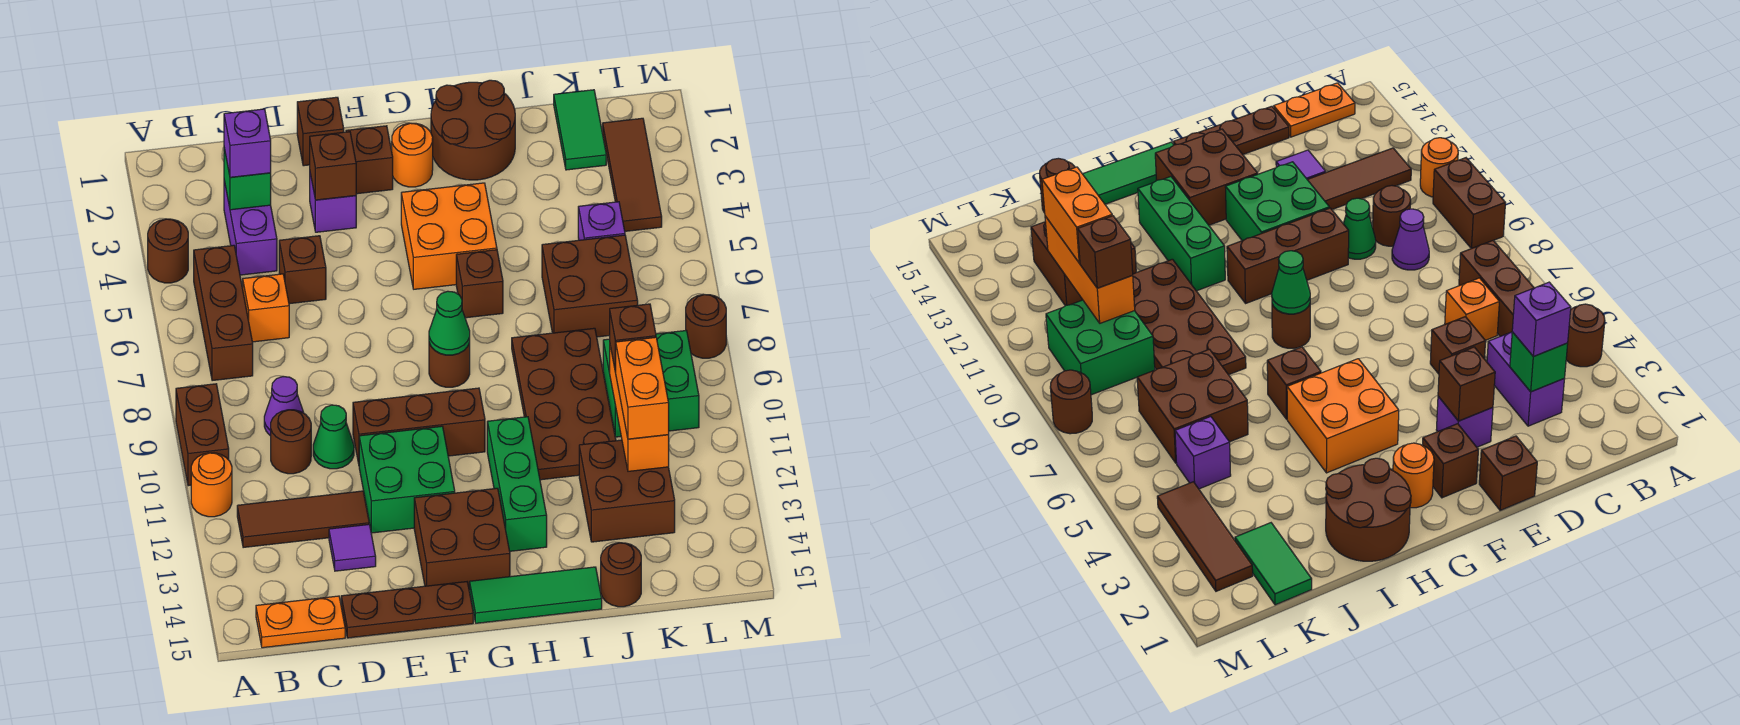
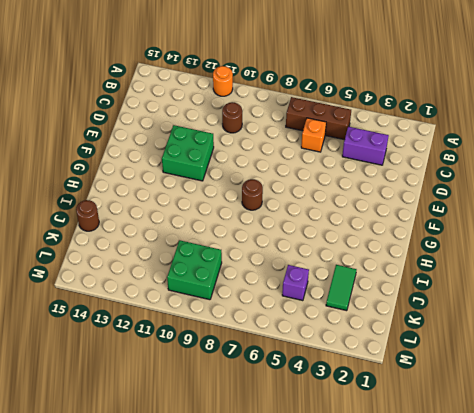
green tile J3:K3 level 1 -> green tile K1:K2 level 1
none -> brown round brick A4 level 1
none -> brown brick A9:A10 level 1
none -> brown tile B12:D12 level 1
none -> orange plate B15:C15 level 1

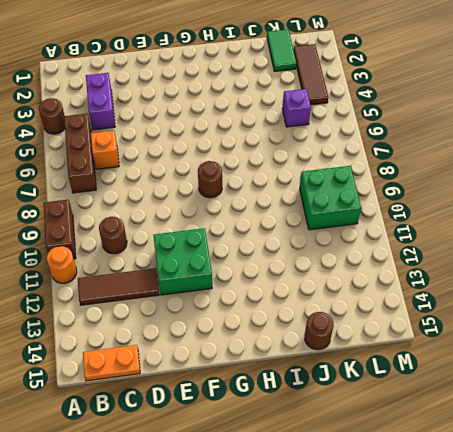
none -> purple cone C9 level 1
none -> brown brick D5 level 1
none -> green cone D10 level 1
none -> purple tile D13 level 1

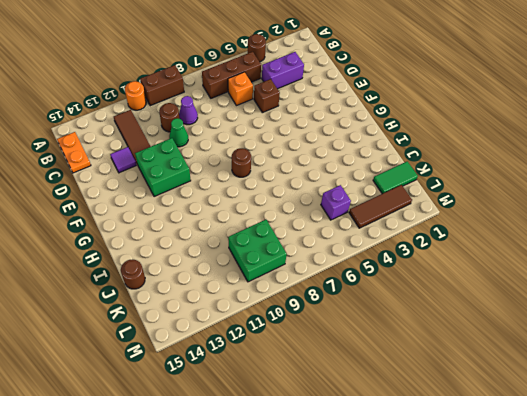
none -> brown plate D15:F15 level 1
none -> brown brick E1 level 1
none -> purple brick E3 level 1
none -> brown brick E10:G10 level 1

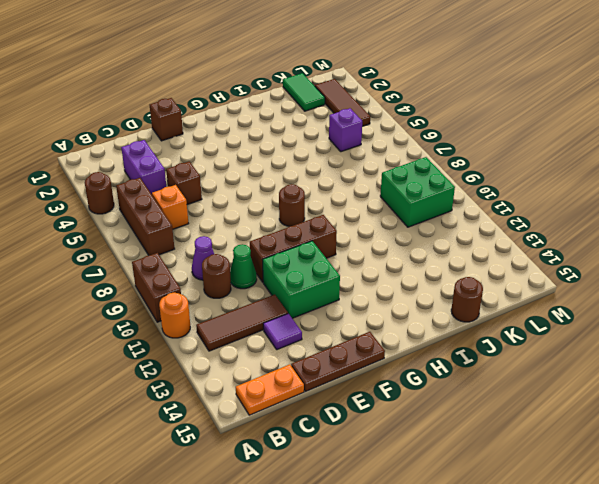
none -> purple brick E3 level 1
none -> brown brick F2 level 1
none -> brown brick F13:G14 level 1
none -> orange round brick G2 level 1

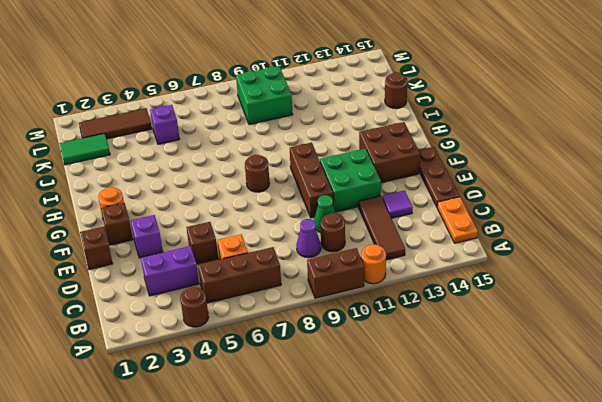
none -> orange brick G4:H5 level 1
none -> green tile G15:I15 level 1
none -> brown round brick H1:I2 level 1
none -> brown brick H6 level 1

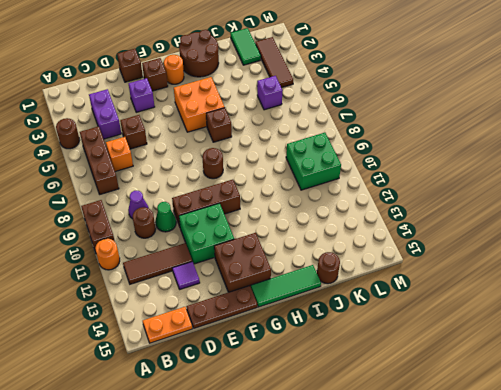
none -> green brick H11:H13 level 1
none -> brown plate I8:J11 level 1
none -> brown brick J6:K7 level 1
none -> brown brick J12:K13 level 1

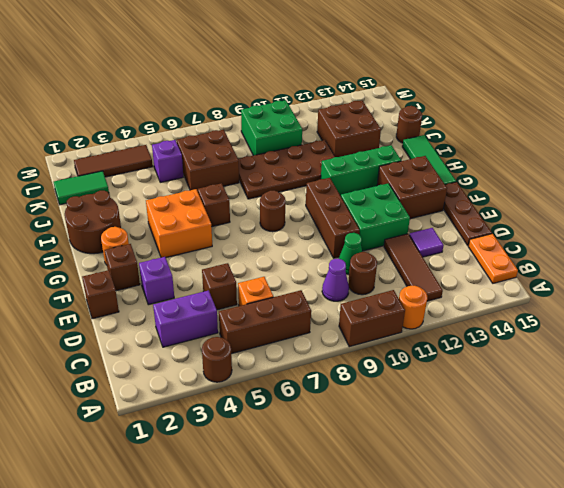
none -> brown round brick M8 level 1
none -> green brick C3 level 2
none -> brown brick E3 level 2
none -> green cone G8 level 2

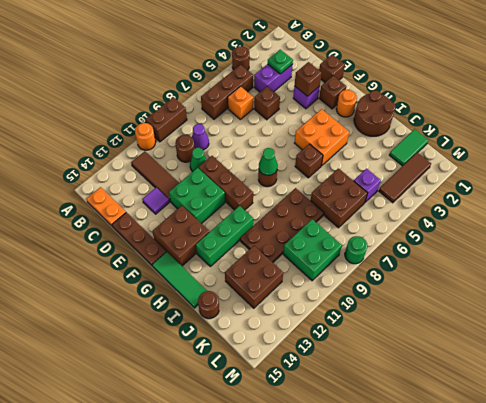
green plate C3 level 2 -> green brick C3 level 2
green round brick M8 level 1 -> brown round brick M8 level 1
none -> orange brick K10:K12 level 2
none -> purple brick C3 level 3
none -> brown brick K10 level 3
none -> orange brick K11:K12 level 3

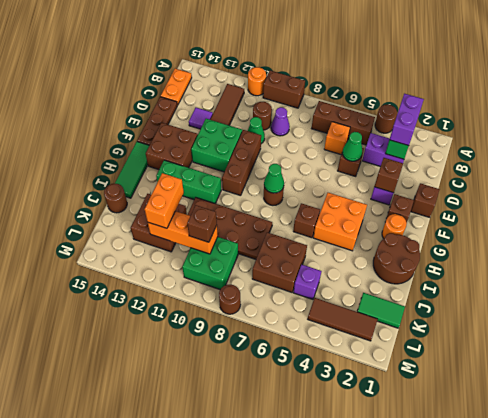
purple brick B3:C3 level 3 -> purple brick C3 level 3
green cone D5 level 2 -> none
orange brick J12:K12 level 3 -> orange brick K11:K12 level 3

